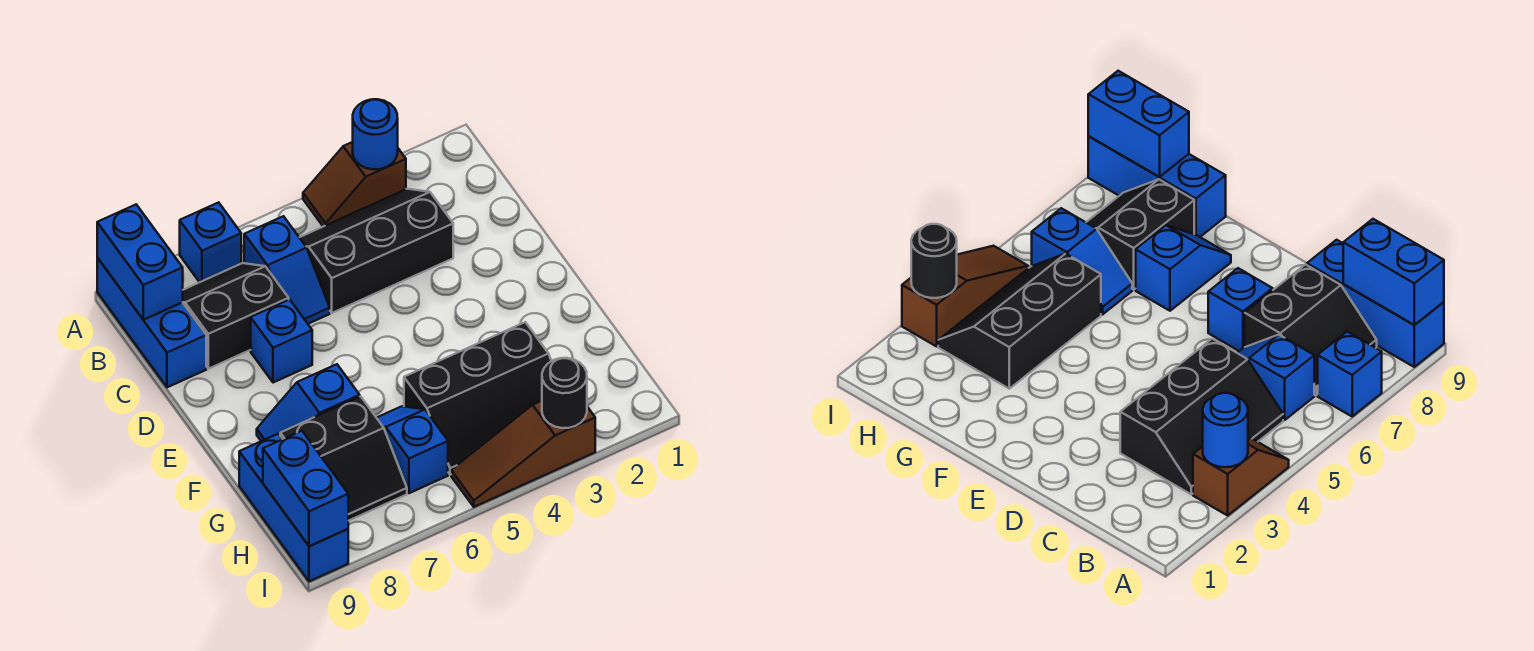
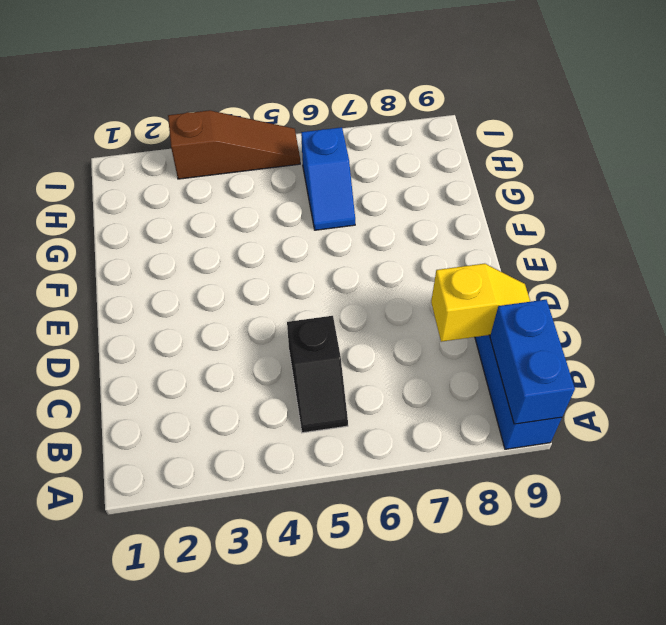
black slope B5:C5 level 1 top C -> black slope B3:C5 level 1 top C
yellow slope C8:C9 level 2 top 8 -> none
none -> brown slope A3:A4 level 1 top 3
none -> blue brick A7 level 1
none -> blue slope B6:C6 level 1 top B

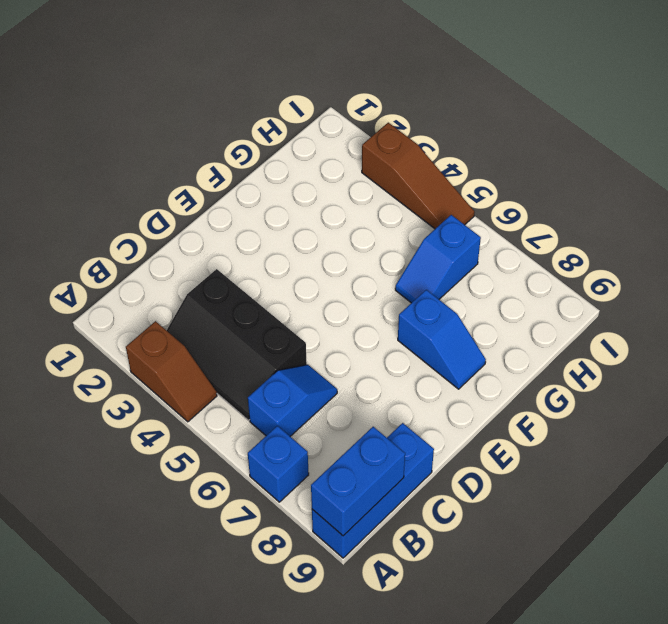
none -> black slope B7:C8 level 1 top C
none -> blue brick D7 level 1
none -> black slope G3:H5 level 1 top G

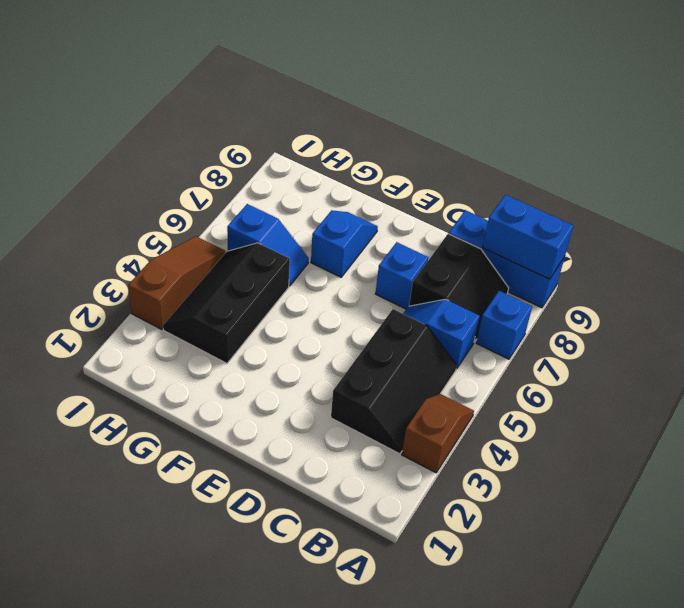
none -> black slope G7:H8 level 1 top G
none -> blue brick G9:I9 level 1
none -> blue round brick A3 level 2

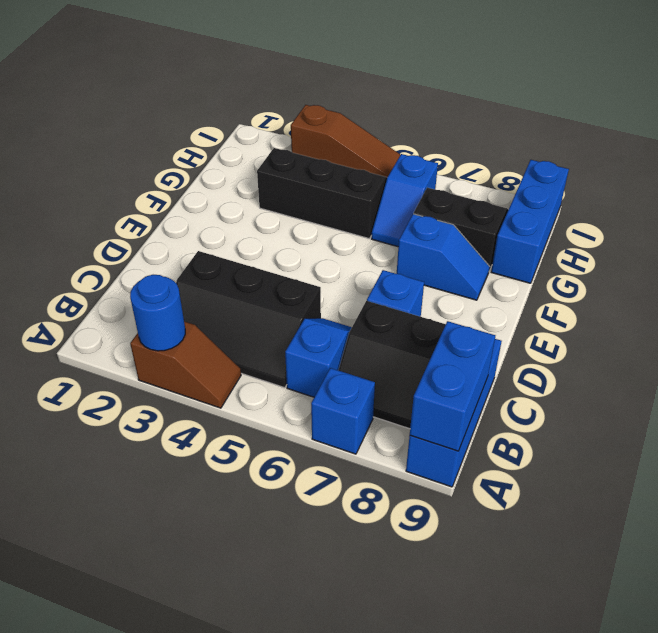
none -> blue brick H9:I9 level 2
none -> black round brick I3 level 2

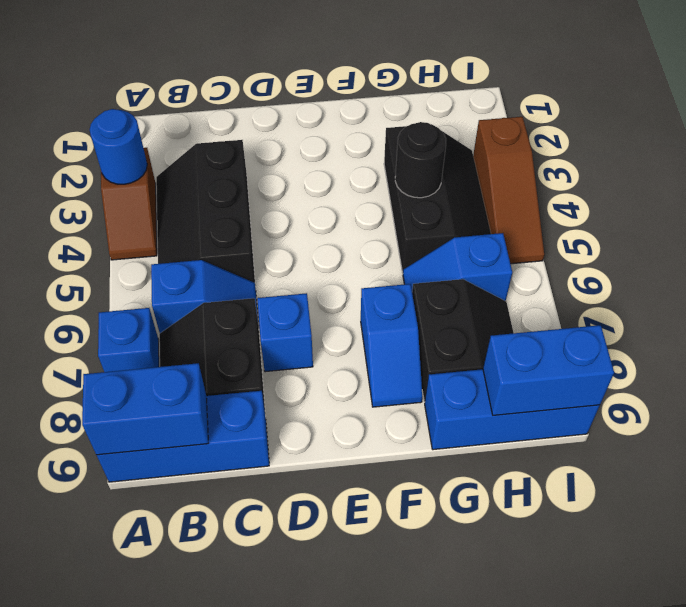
black round brick G4 level 2 -> black round brick I3 level 2

